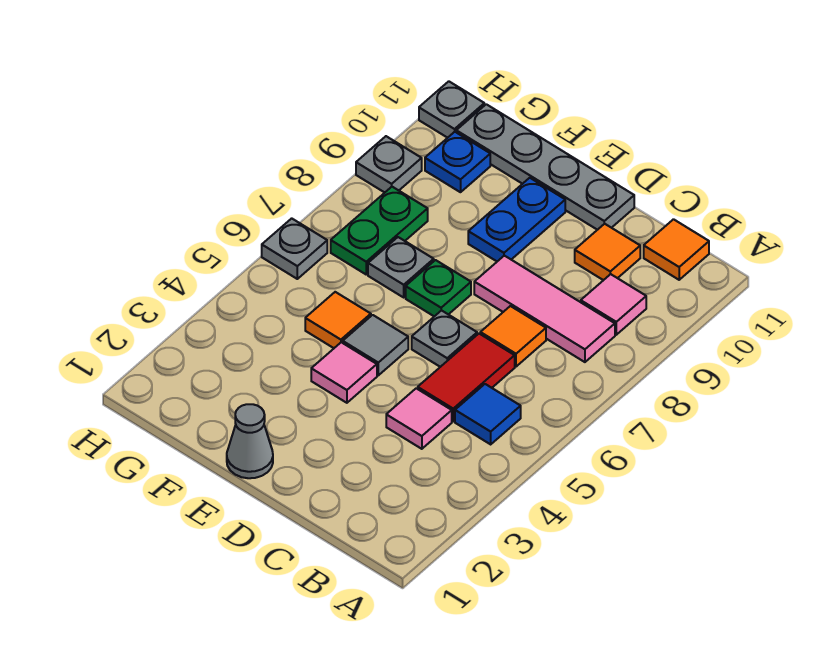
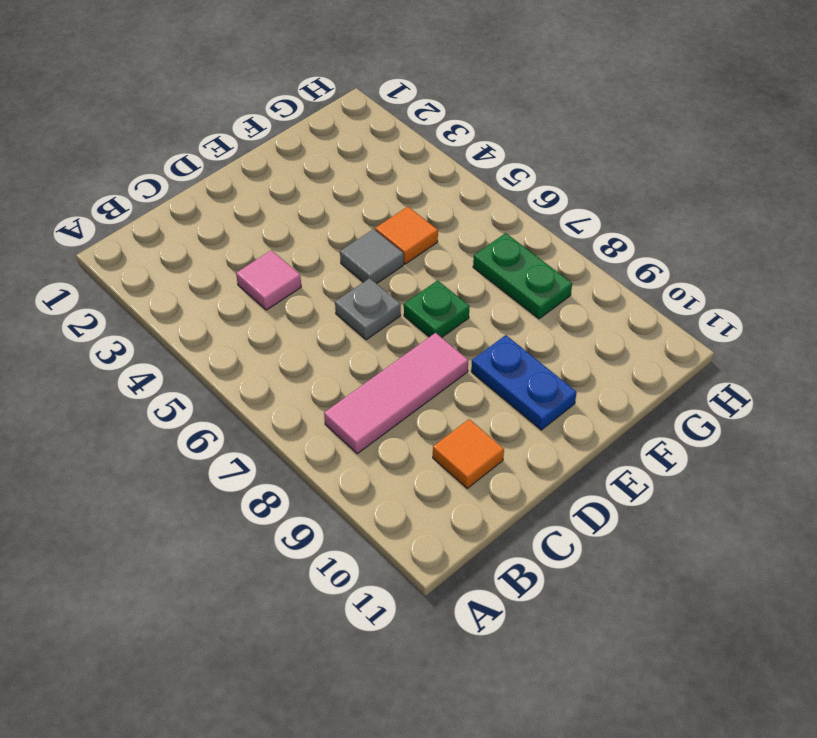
none -> blue tile B5 level 1
none -> pink tile B9 level 1
none -> orange tile B11 level 1

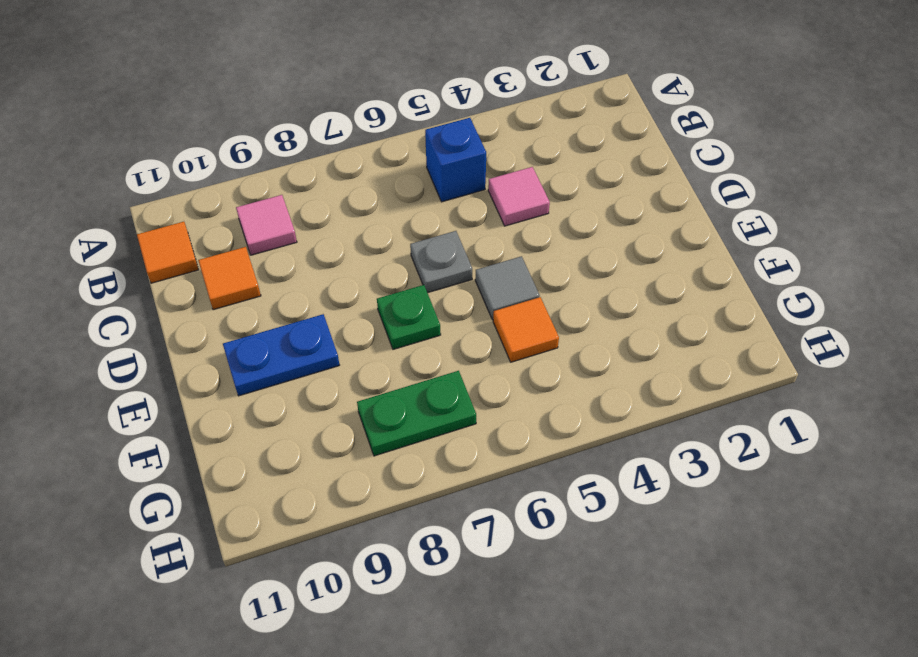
blue brick B5 level 1 -> blue tile B5 level 1
none -> pink tile B8:D8 level 1
none -> red tile C5:C6 level 1
none -> orange tile C7 level 1

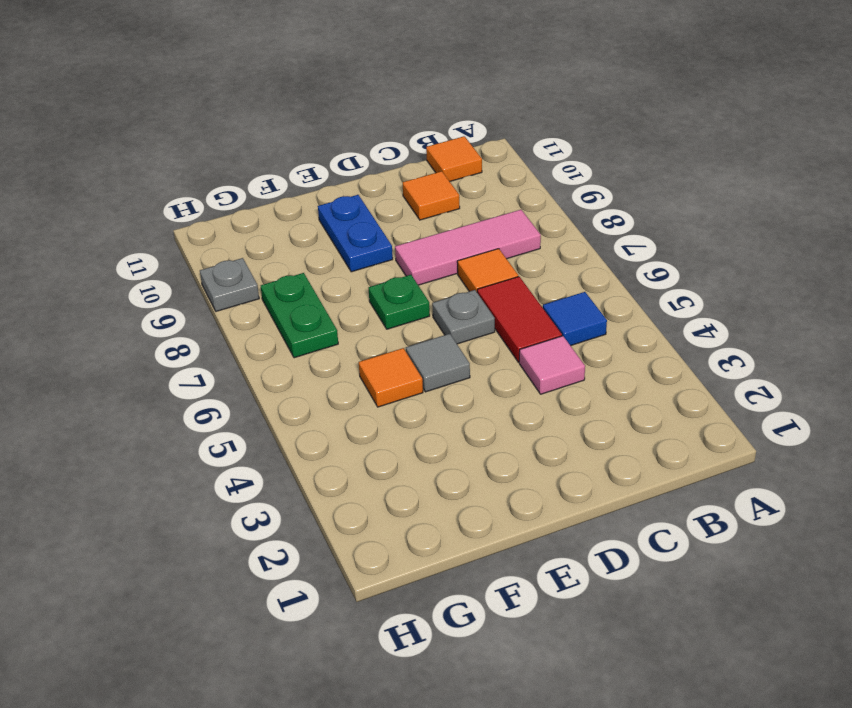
none -> pink tile B9 level 1
none -> grey plate D11:G11 level 1
none -> grey cone E1 level 1

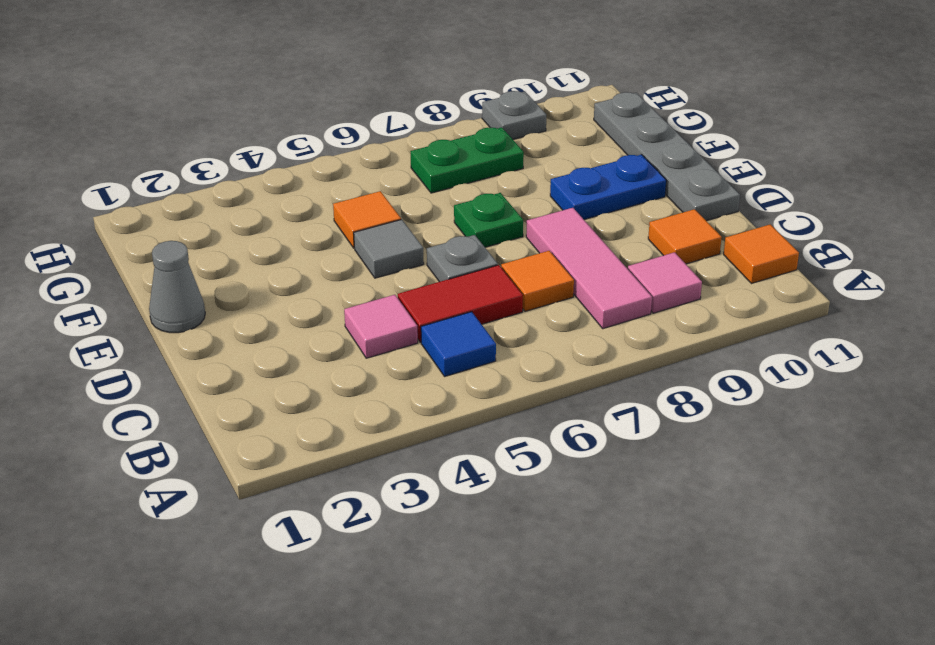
none -> pink tile E4 level 1
none -> grey plate F7 level 1
none -> blue plate G10 level 1

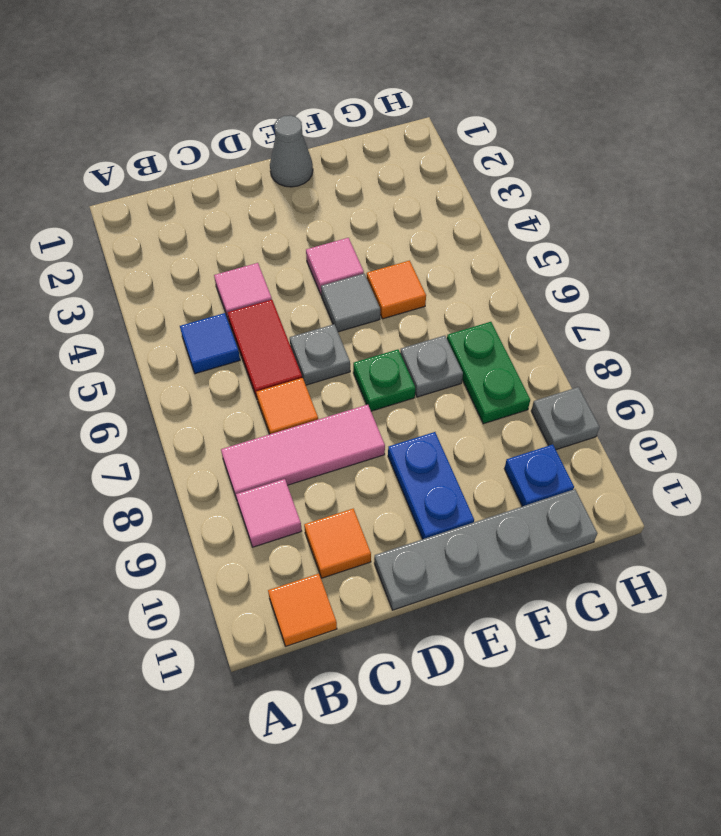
none -> grey plate H6 level 1
none -> grey plate H11 level 1

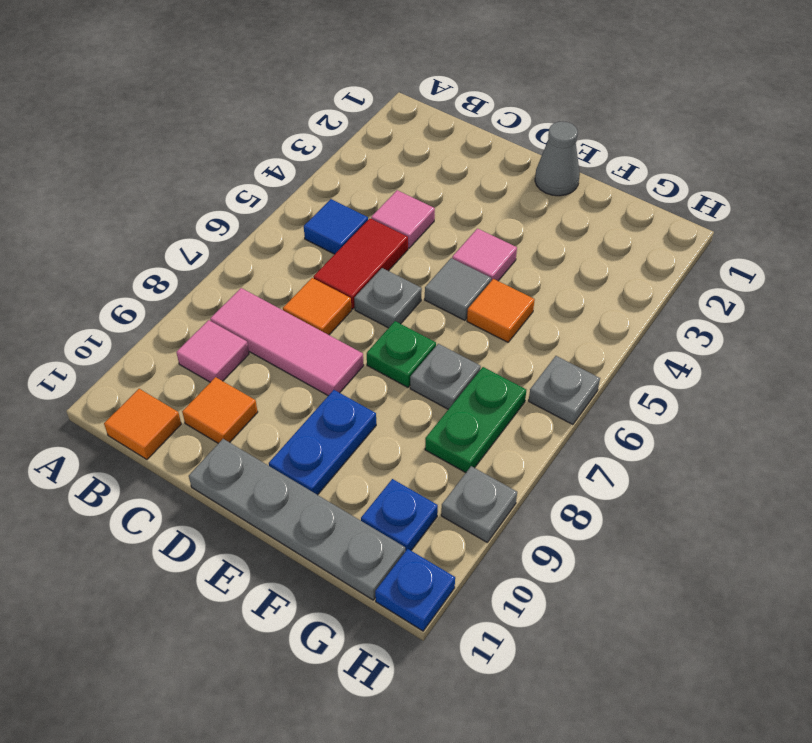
blue plate H11 level 1 -> grey plate H11 level 1

